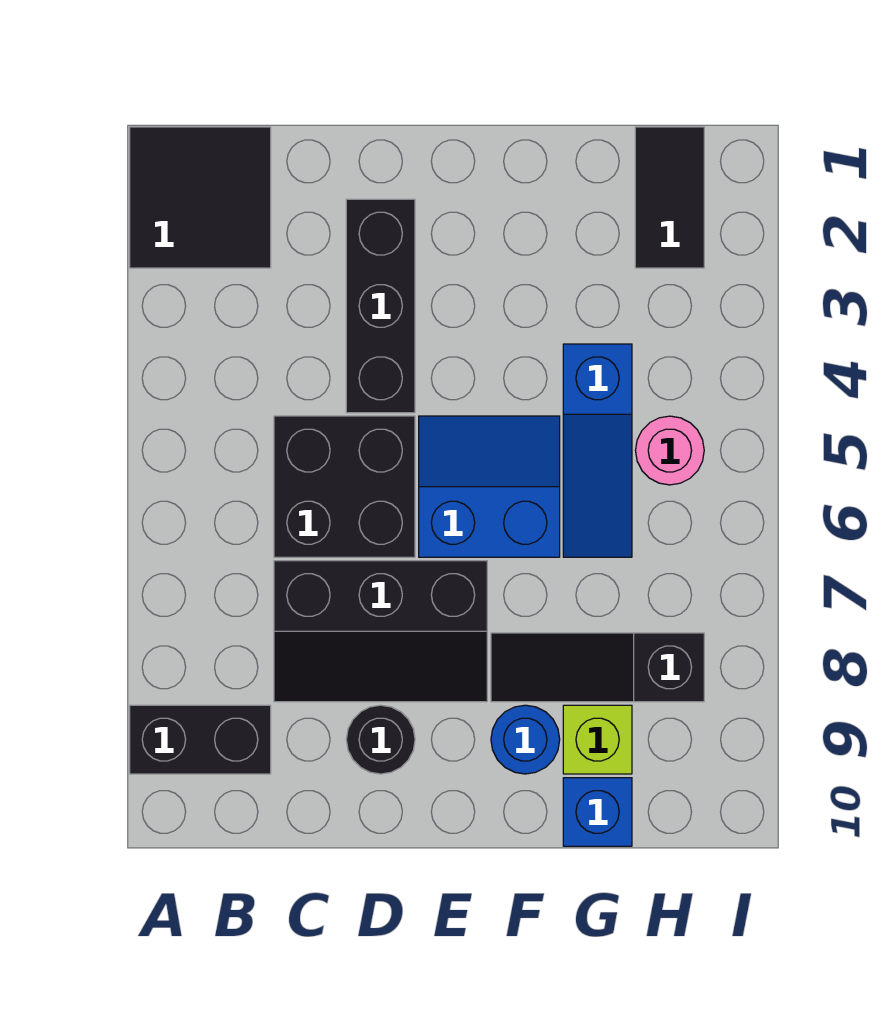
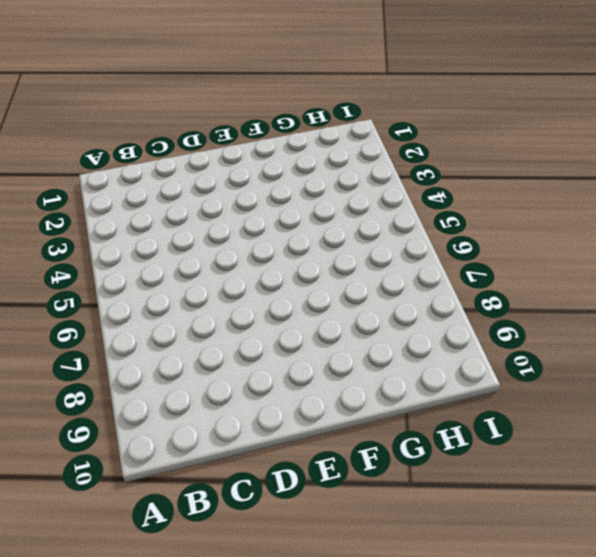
none -> black tile A1:B2 level 1
none -> black brick A9:B9 level 1
none -> black brick C5:D6 level 1

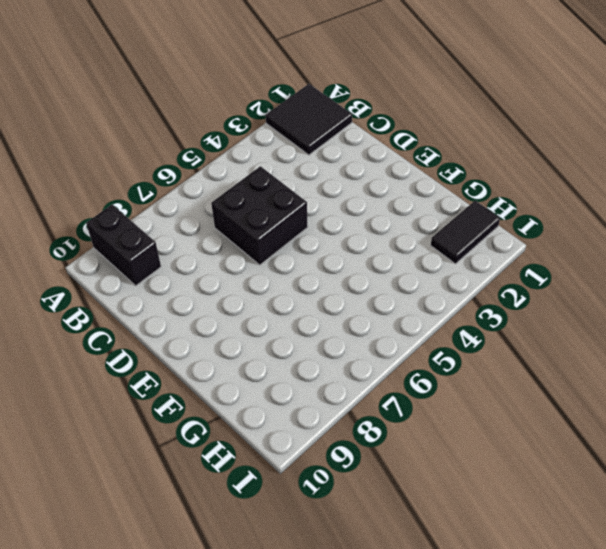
none -> black slope C7:E8 level 1 top 7
none -> black brick D2:D4 level 1
none -> black round brick D9 level 1

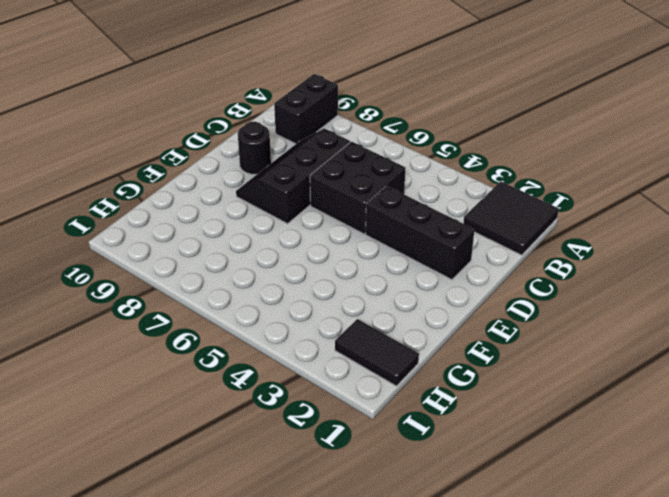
none -> blue slope E5:F6 level 1 top 6
none -> black slope F8:H8 level 1 top H
none -> blue round brick F9 level 1

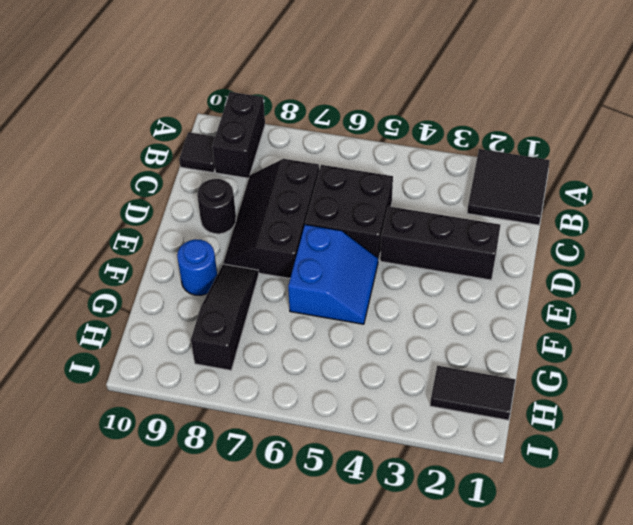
black tile B10 level 1 -> none
none -> blue slope G4:G6 level 1 top 4
none -> lime brick G9 level 1
none -> blue brick G10 level 1

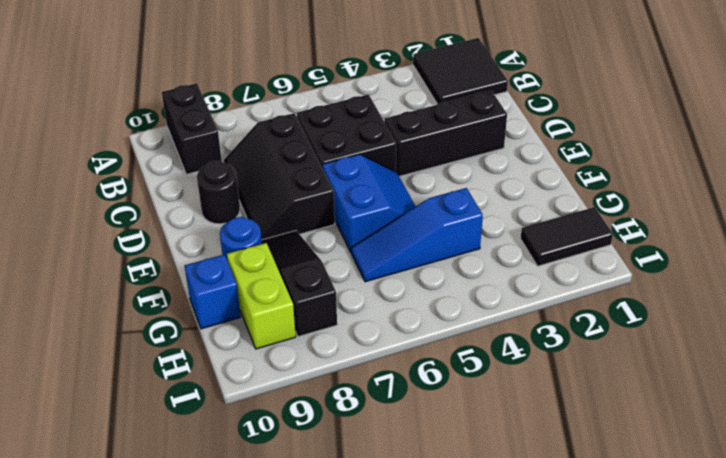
lime brick G9:H9 level 1 -> lime brick G9 level 1
none -> pink round brick H5 level 1

